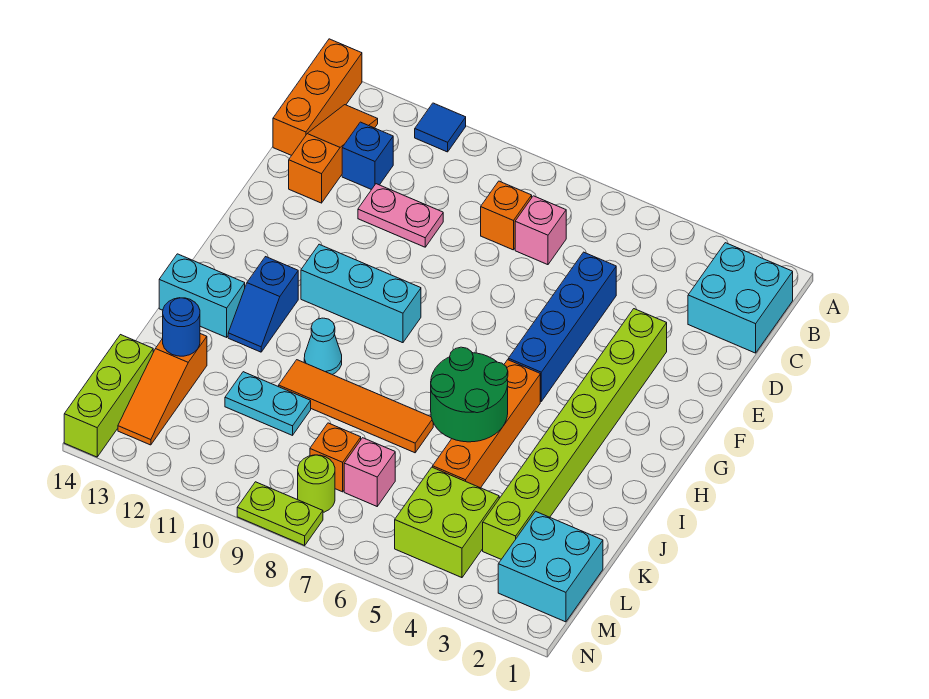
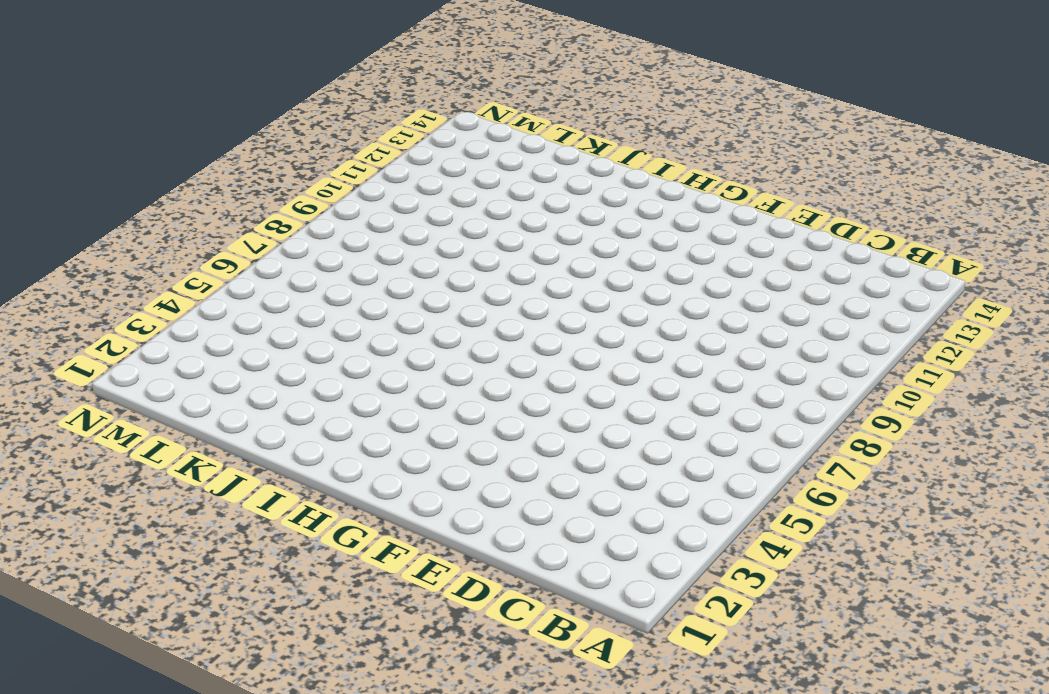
none -> blue tile A11 level 1
none -> orange brick A14:C14 level 1
none -> cyan brick B1:C2 level 1

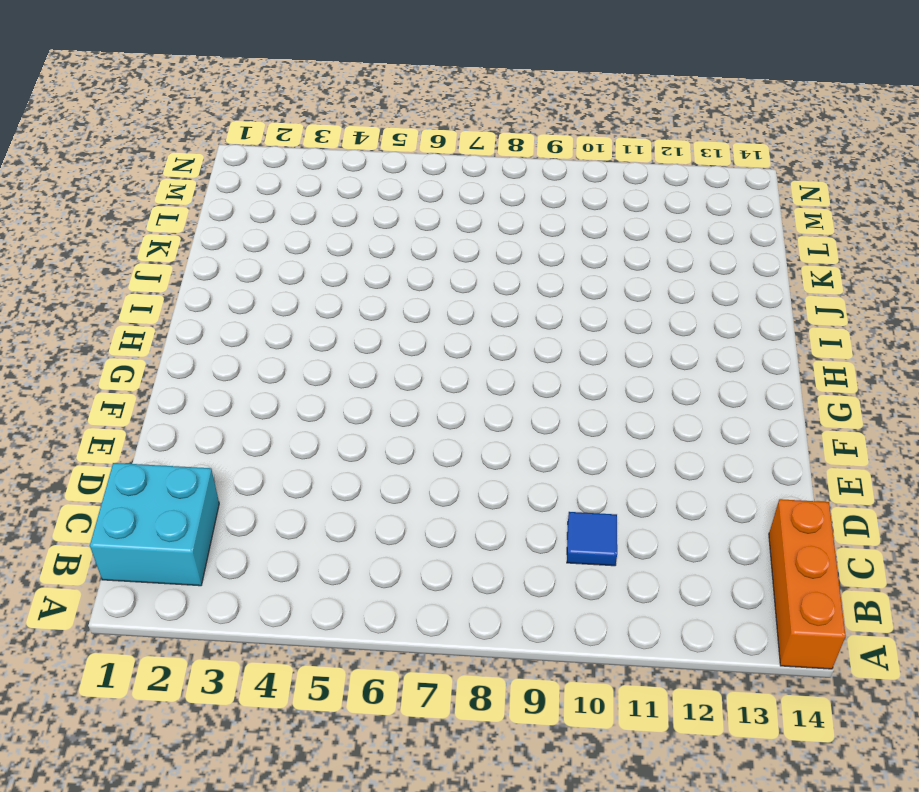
blue tile C10 level 1 -> blue tile A11 level 1
none -> orange slope B13:D13 level 1 top D
none -> pink brick C7 level 1
none -> orange brick C8 level 1

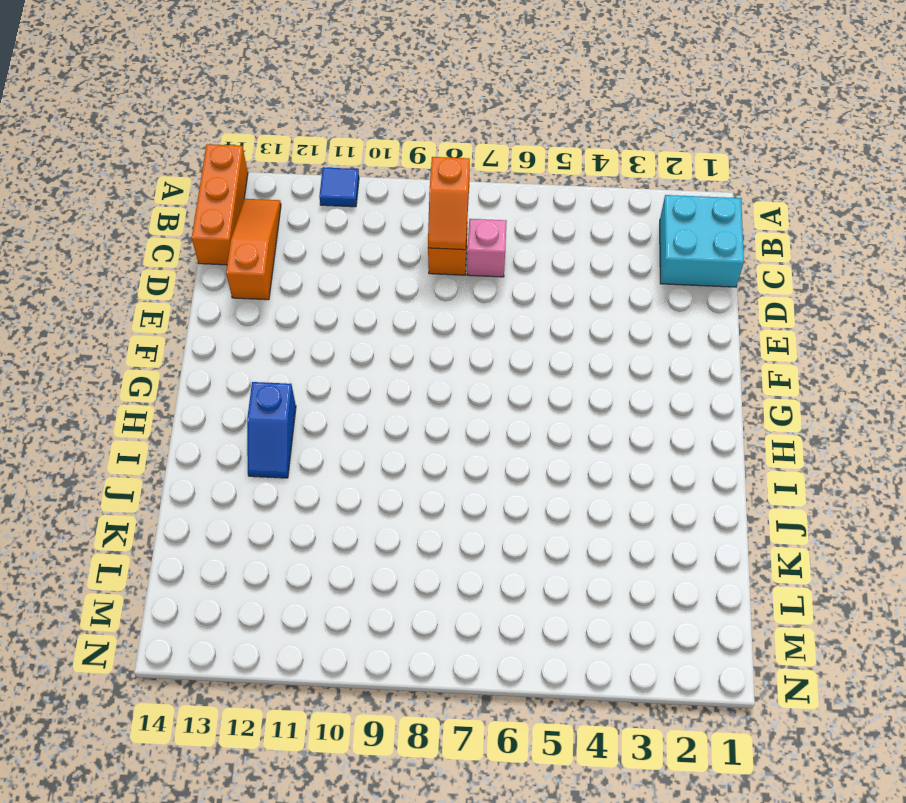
orange slope B8:C8 level 2 top B -> none
none -> blue brick C12 level 1
none -> blue brick D5:G5 level 1
none -> pink plate D10:D11 level 1

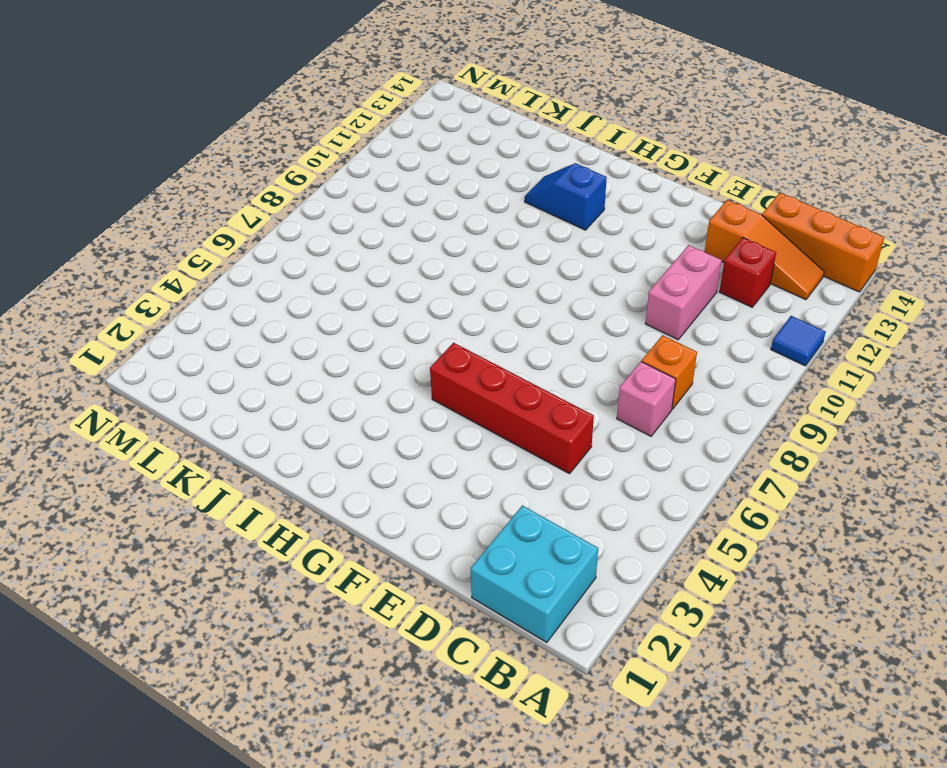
red brick C12 level 1 -> blue brick C12 level 1
red brick D5:G5 level 1 -> blue brick D5:G5 level 1
pink brick D10:D11 level 1 -> pink plate D10:D11 level 1
none -> lime brick E3:L3 level 1
none -> cyan brick G9:G11 level 1
none -> orange brick H5:K5 level 1

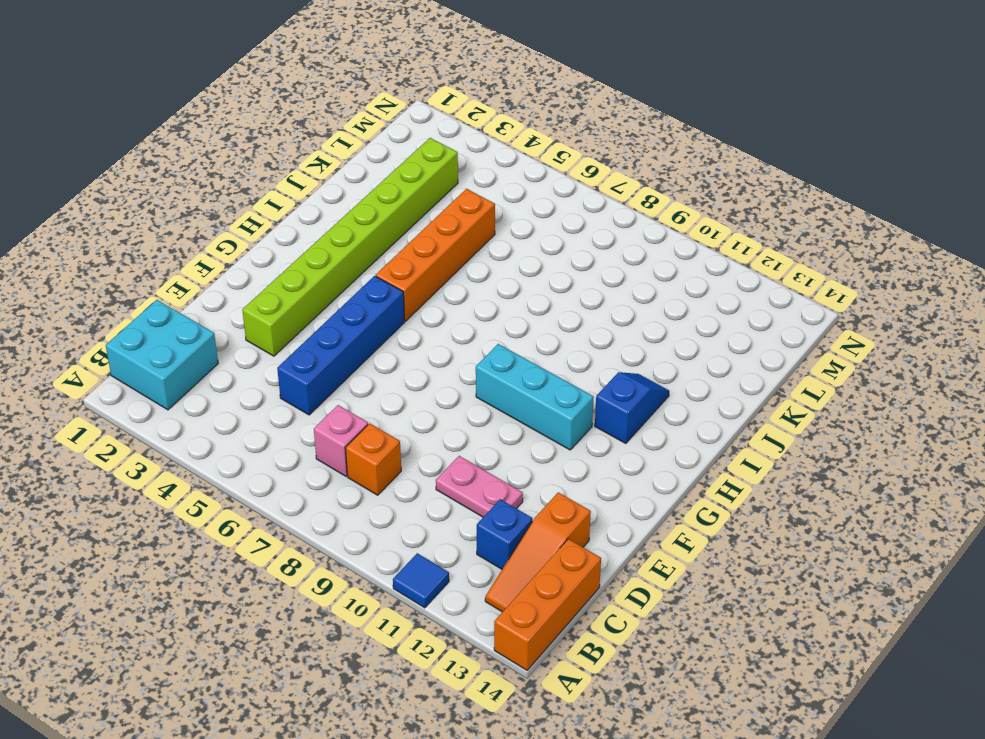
none -> cyan cone I10 level 1
none -> cyan brick I13:I14 level 1
none -> orange tile J7:J10 level 1

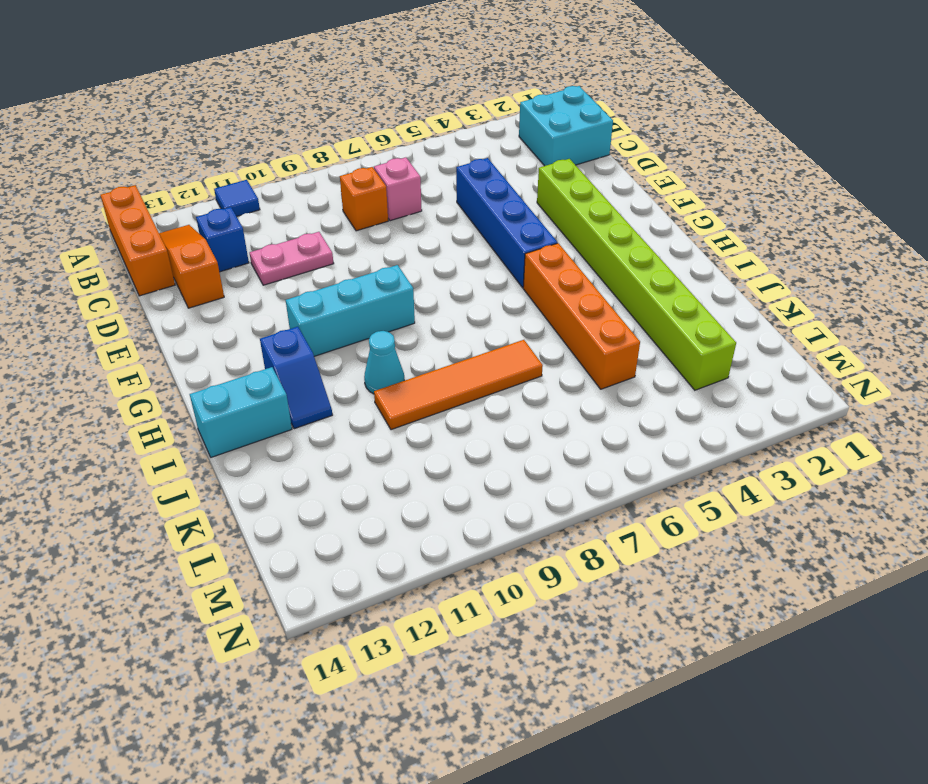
none -> cyan plate K10:K11 level 1
none -> orange slope K13:M13 level 1 top K
none -> cyan brick L1:M2 level 1

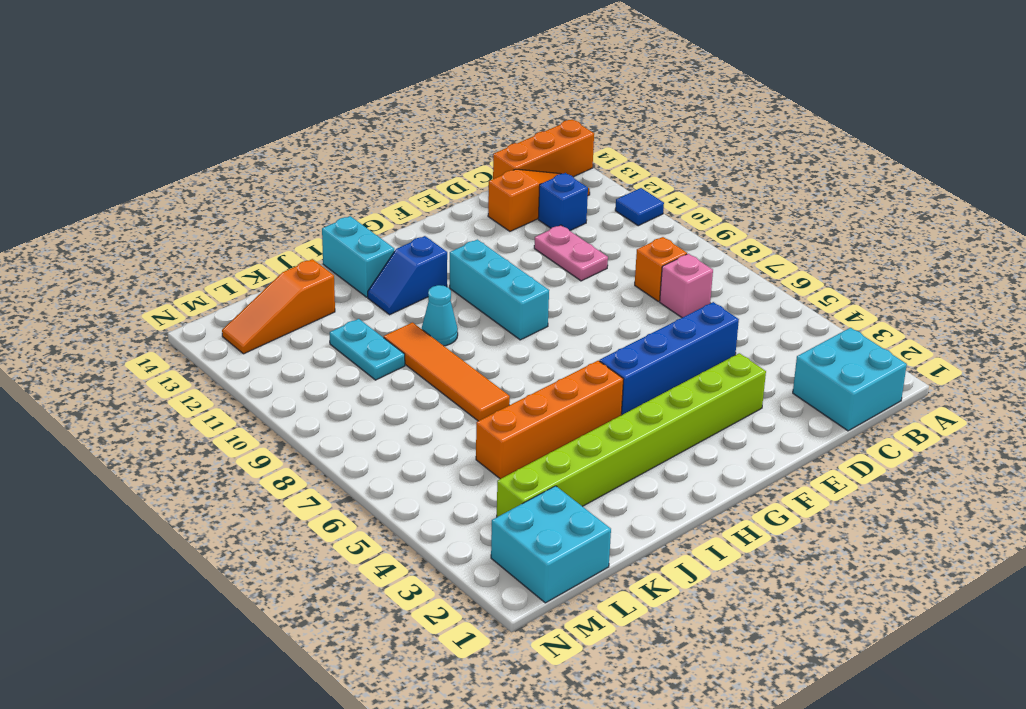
none -> lime brick L4:M5 level 1
none -> pink brick L7 level 1
none -> orange brick L8 level 1

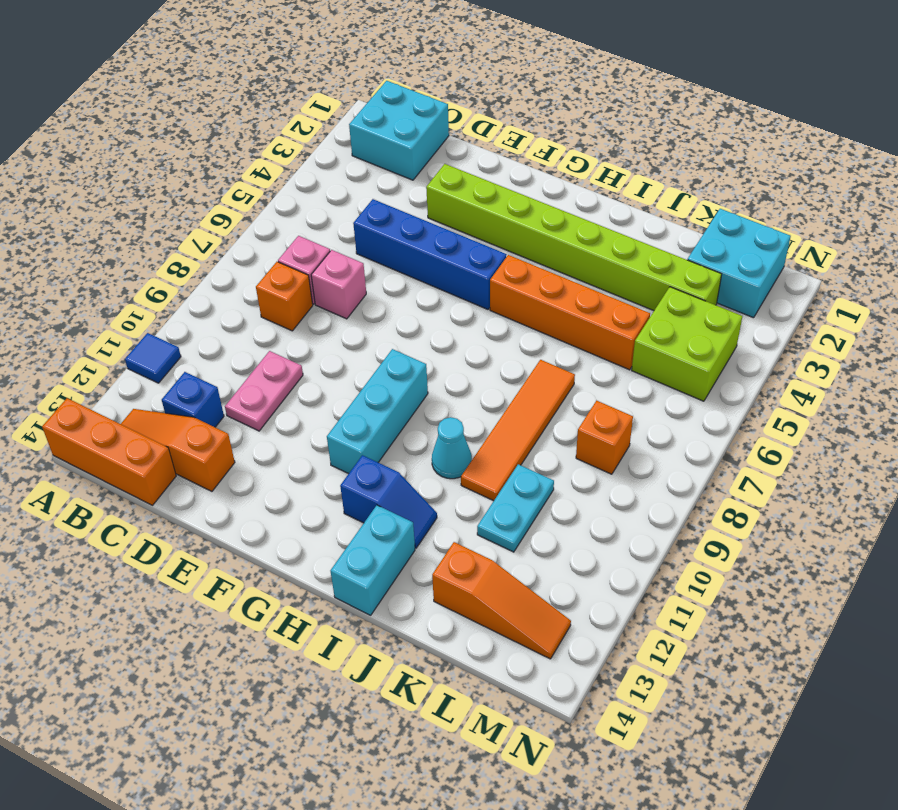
pink brick D7 level 1 -> pink brick L7 level 1
none -> lime brick L14:N14 level 1
none -> lime round brick M8 level 1
none -> lime plate N8:N9 level 1

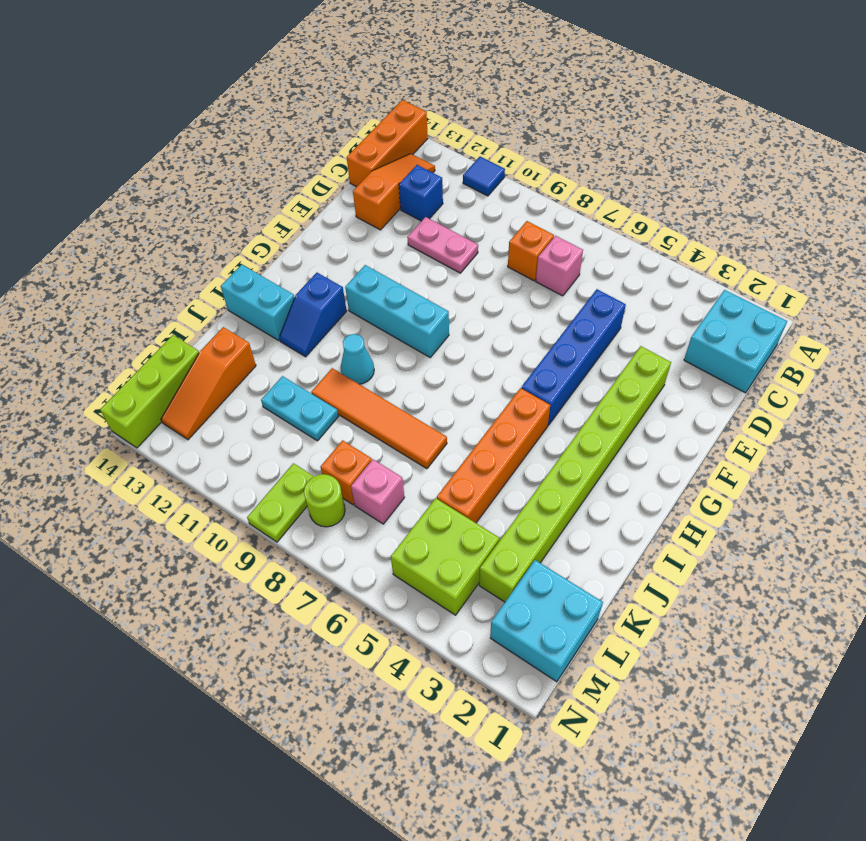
lime plate M9:N9 level 1 -> lime plate N8:N9 level 1
none -> green round brick I5:J6 level 2
none -> blue round brick K13 level 2

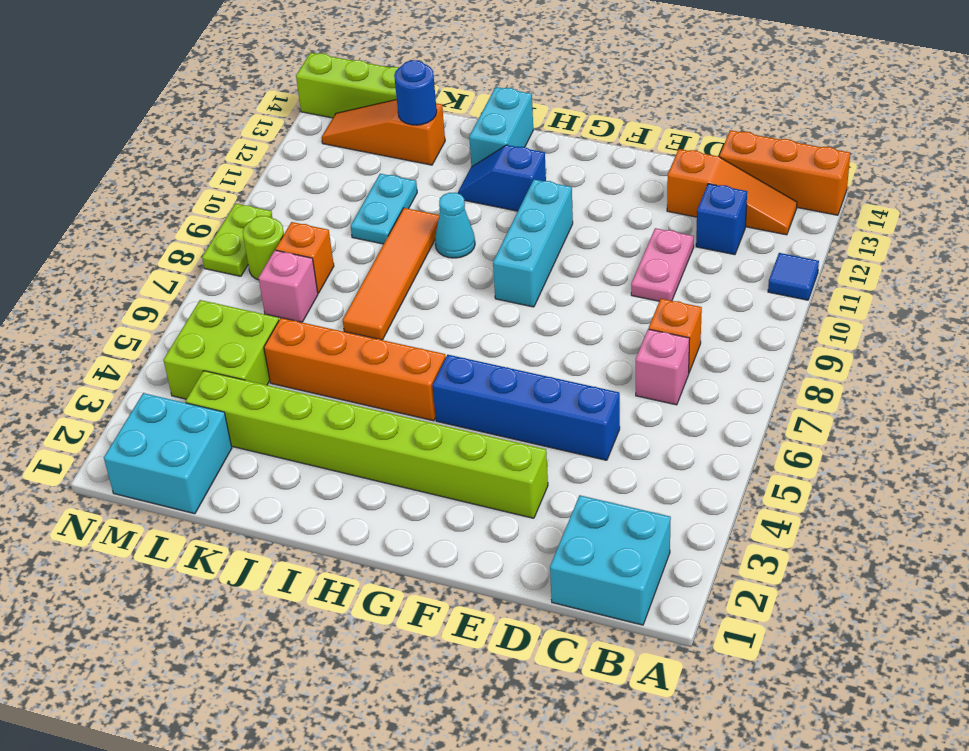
none -> green round brick I5:J6 level 2

